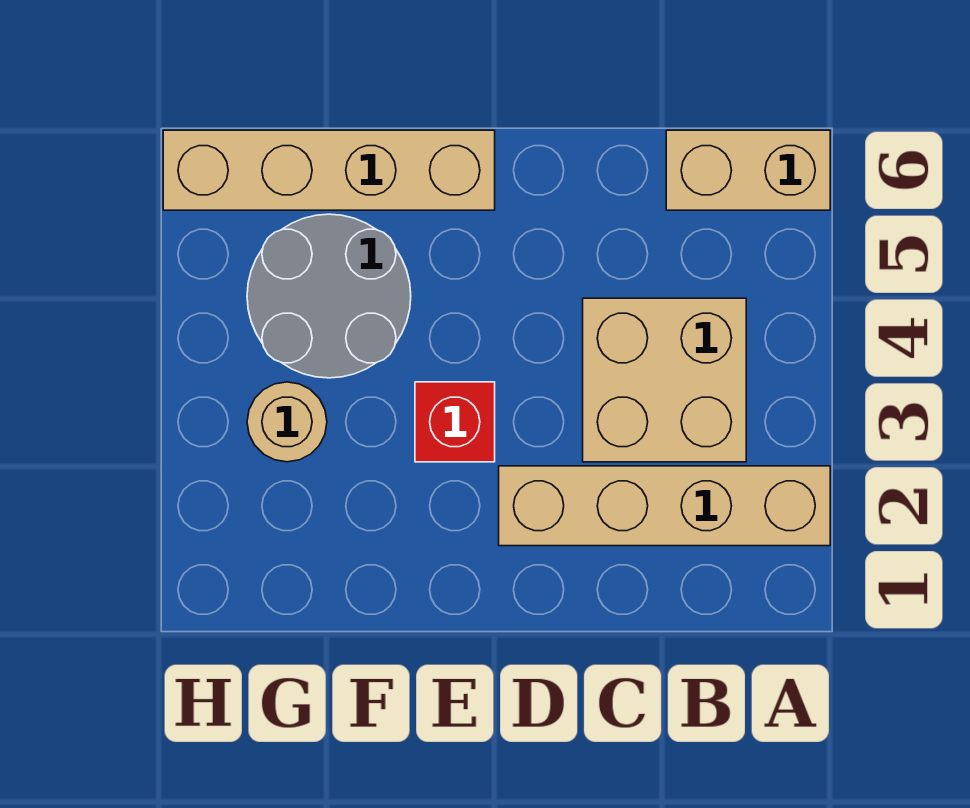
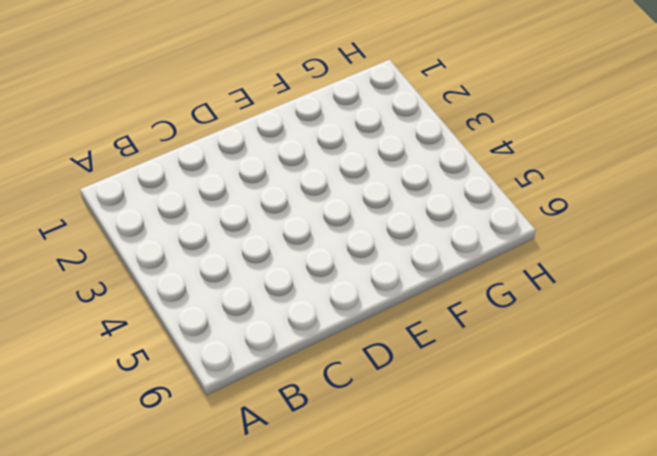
none -> tan brick A2:D2 level 1
none -> tan brick A6:B6 level 1

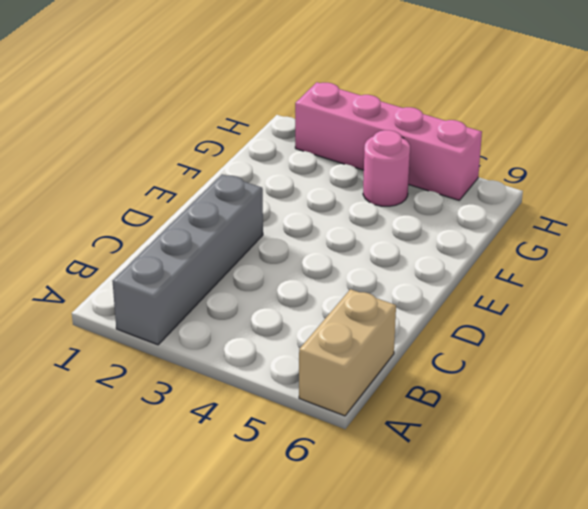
grey brick A2:D2 level 1 -> tan brick A2:D2 level 1
pink round brick G4 level 1 -> grey round brick F4:G5 level 1
pink brick H2:H5 level 1 -> none
none -> tan brick B3:C4 level 1
none -> red brick E3 level 1

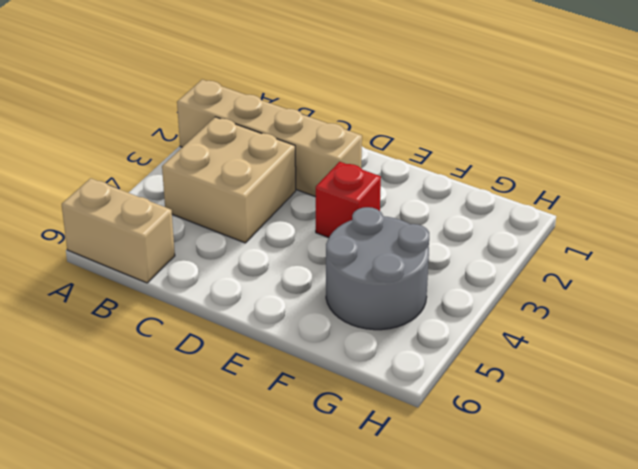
none -> tan brick E6:H6 level 1
none -> tan round brick G3 level 1

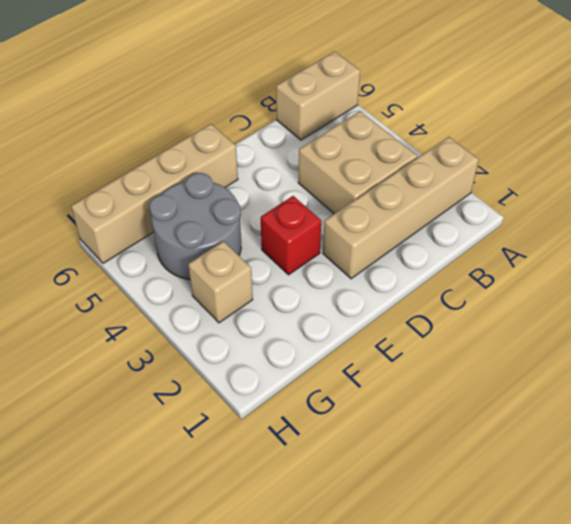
tan brick G3 level 1 -> tan round brick G3 level 1

